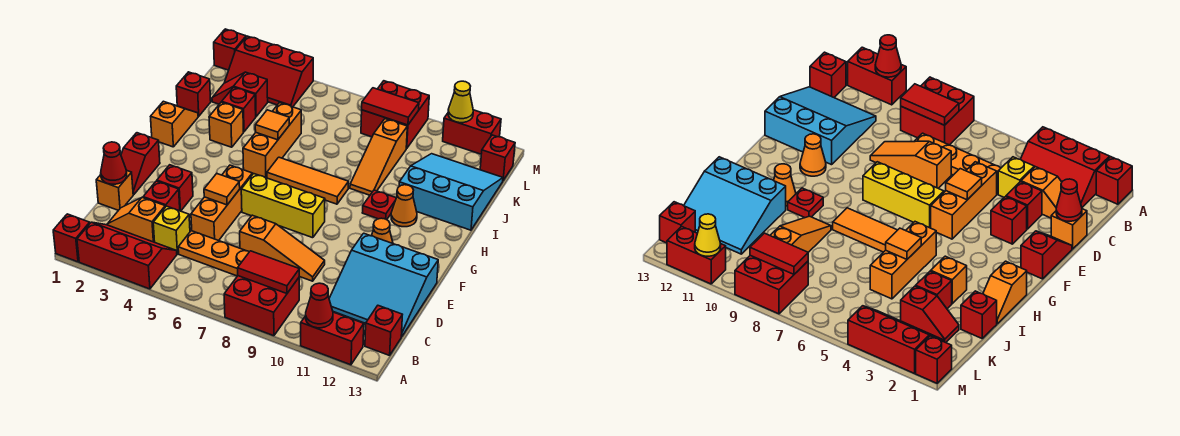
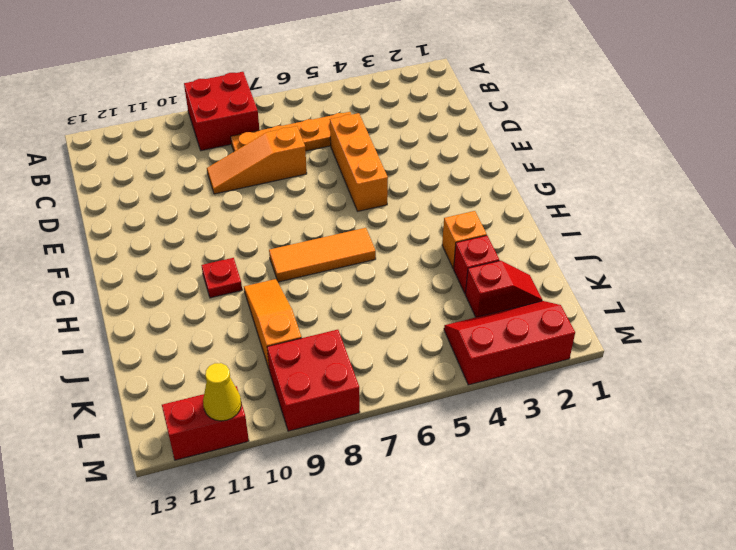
none -> red brick A1 level 1
none -> red slope A2:B4 level 1 top A
none -> red brick A11:A12 level 1
none -> red brick B13 level 1

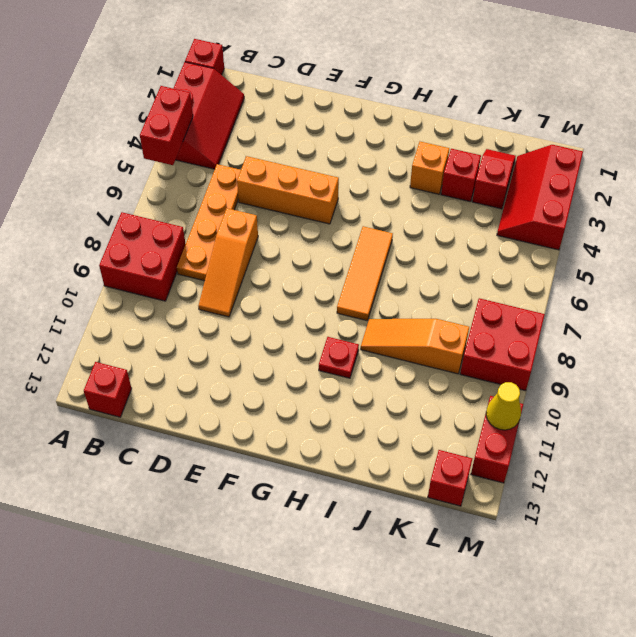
red brick A4:A5 level 2 -> red brick A11:A12 level 1
none -> orange slope C2:C3 level 1 top 3
none -> yellow brick C4 level 1
none -> cyan slope C11:E13 level 1 top E
none -> orange brick D1 level 1

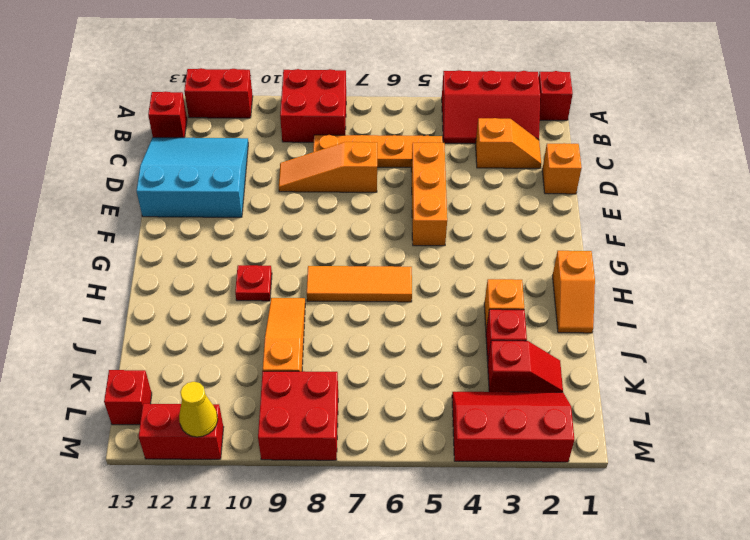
none -> yellow brick C4 level 1
none -> red brick D3 level 1
none -> red slope E1:F1 level 1 top F
none -> red brick E3 level 1

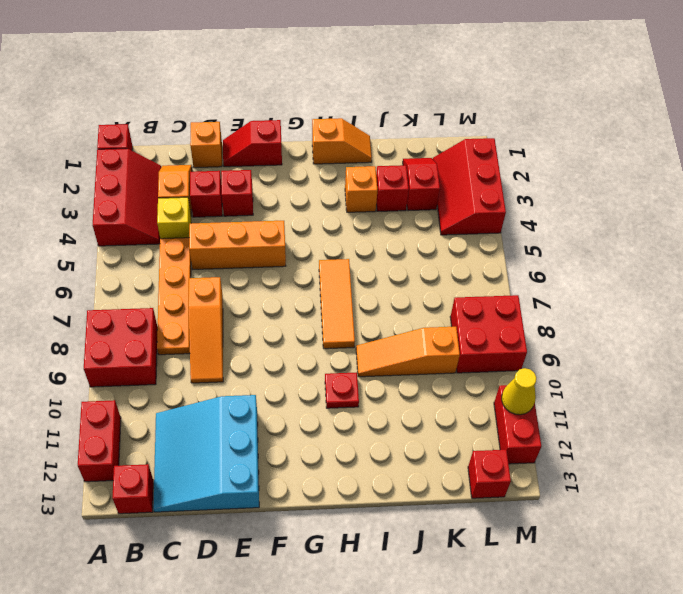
none -> yellow brick F6:F8 level 1
none -> orange cone F11 level 1
none -> orange brick H5:J5 level 1
none -> orange cone H11 level 1

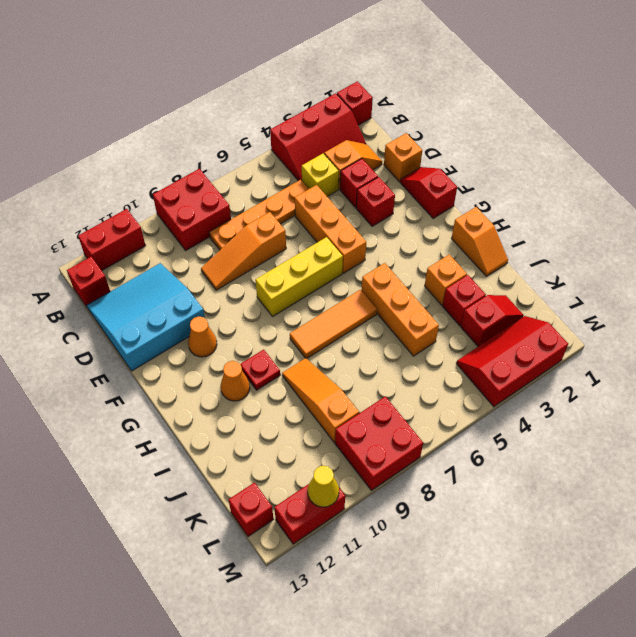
none -> cyan slope I11:K13 level 1 top I
none -> red brick J1 level 1
none -> red brick M1 level 1
none -> red cone A11 level 2

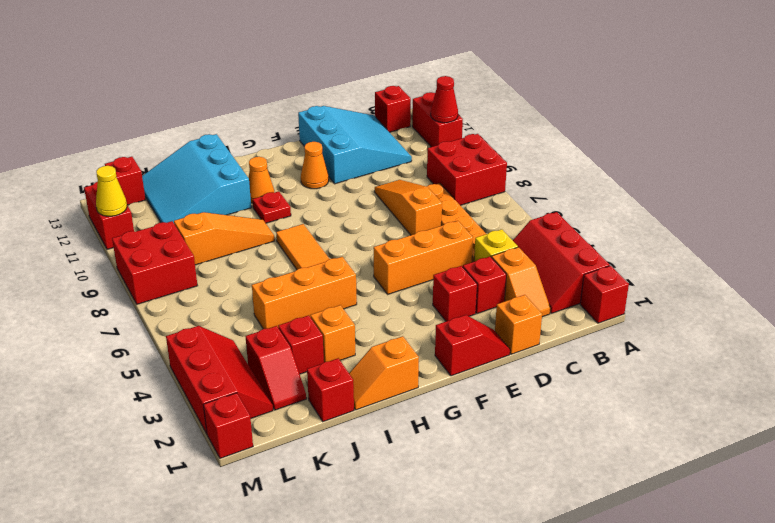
none -> yellow brick F6:F8 level 1
none -> red tile B8:B9 level 2
none -> red cone D1 level 2
none -> orange tile E5 level 2

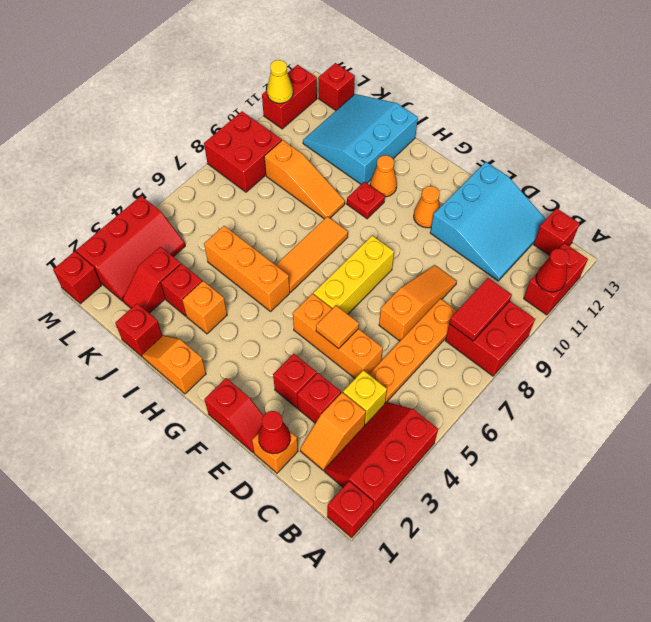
none -> orange tile I5 level 2
none -> red tile L8:L9 level 2

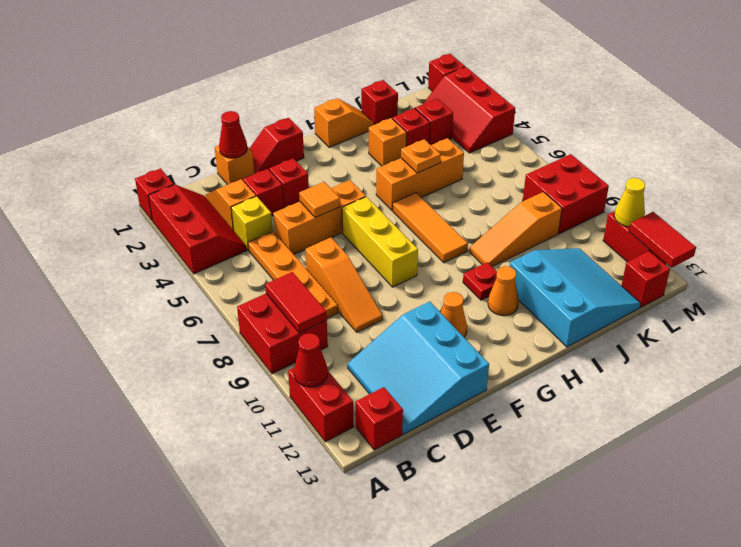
orange plate I5 level 2 -> orange tile I5 level 2
red tile M12:M13 level 2 -> red tile L8:L9 level 2

